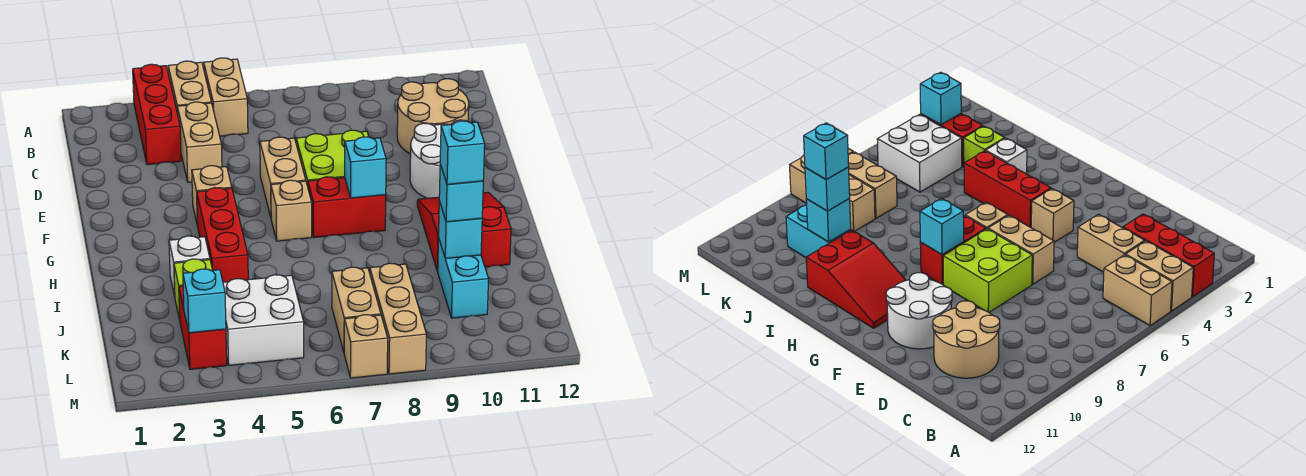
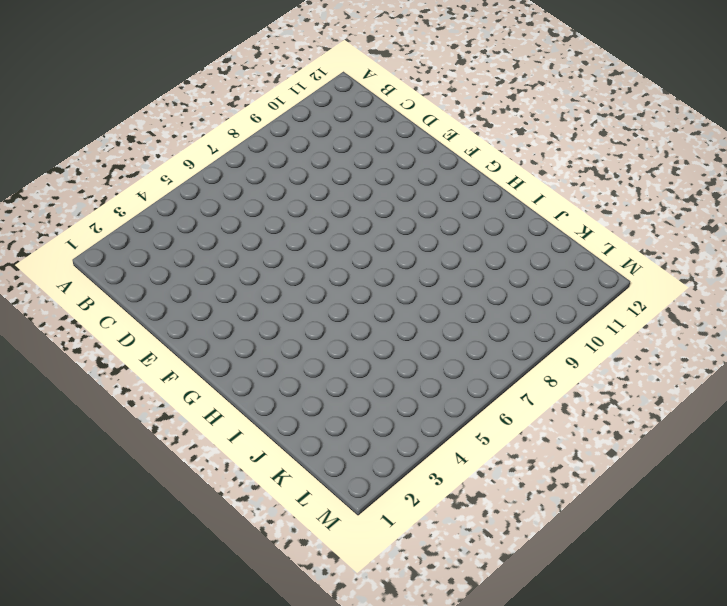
none -> red brick A3:C3 level 1
none -> tan brick A4:B4 level 1
none -> tan brick A5:B5 level 1

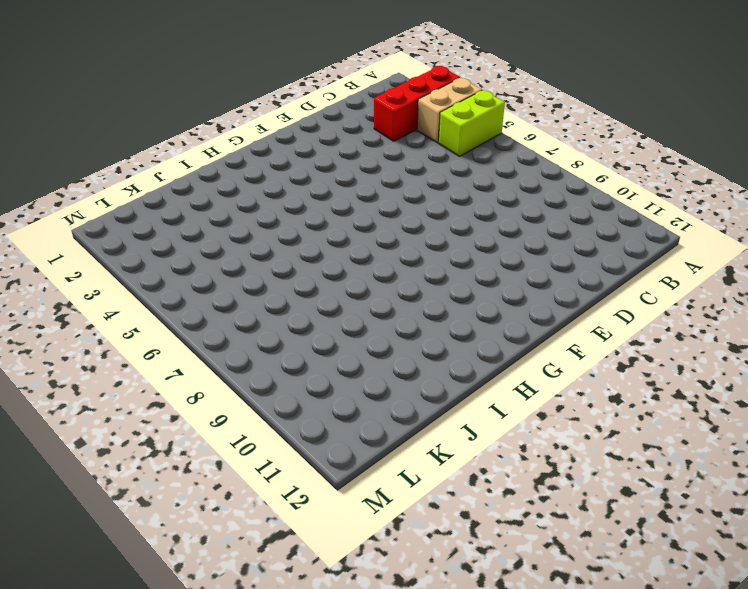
lime brick A5:B5 level 1 -> tan brick A5:B5 level 1
none -> tan brick C4:D4 level 1
none -> tan round brick C10:D11 level 1
none -> tan brick E6:F6 level 1

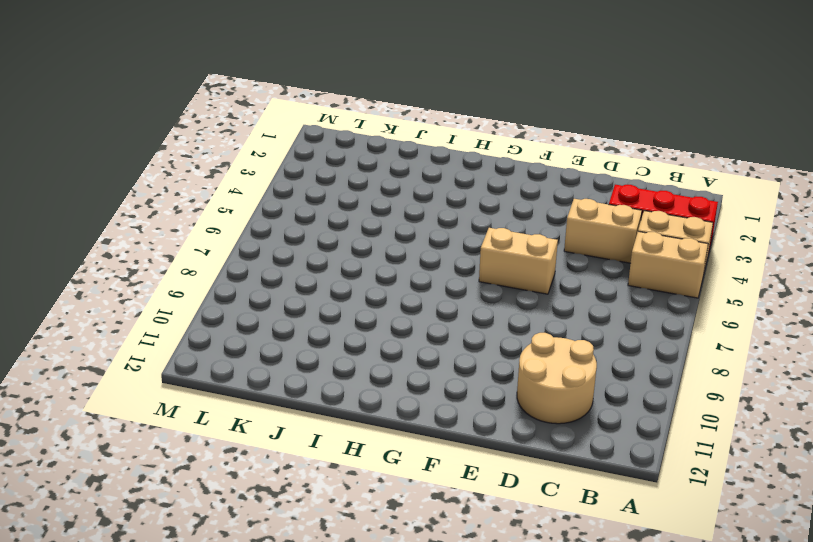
none -> lime brick E7:F8 level 1
none -> white round brick E10:F11 level 1
none -> tan brick F4 level 1

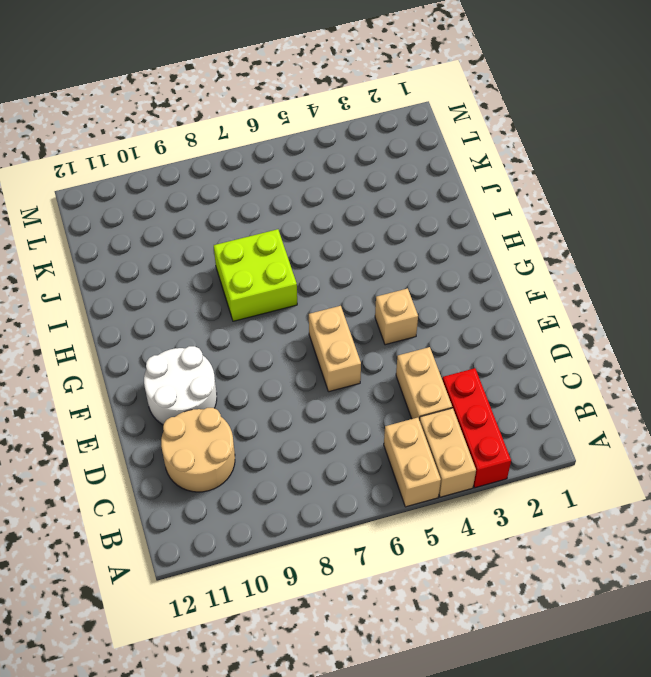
lime brick H7:I8 level 1 -> lime brick E7:F8 level 1
none -> red brick G4:I4 level 1
none -> tan brick G6 level 1
none -> red brick G7:G8 level 1

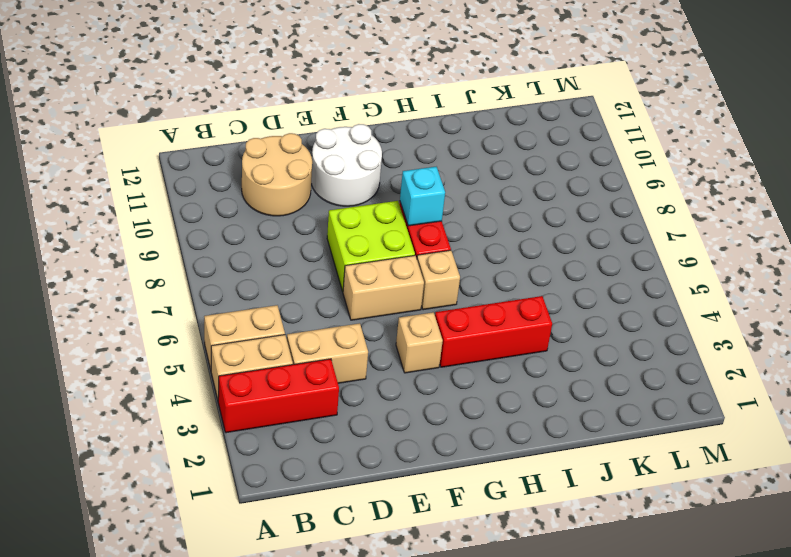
none -> red slope G10:I11 level 1 top I
none -> white brick I3 level 1
none -> lime brick J3 level 1

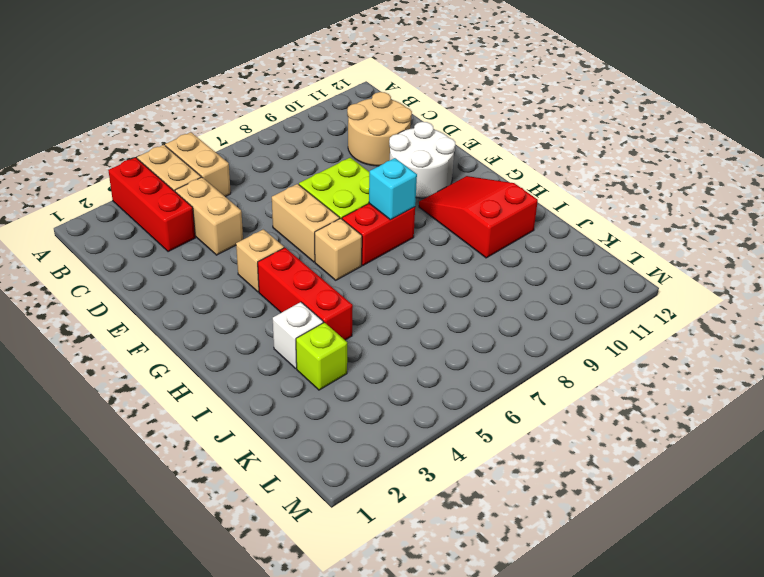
none -> cyan brick J10:K10 level 1
none -> red brick K3:L3 level 1
none -> white brick K4:L5 level 1

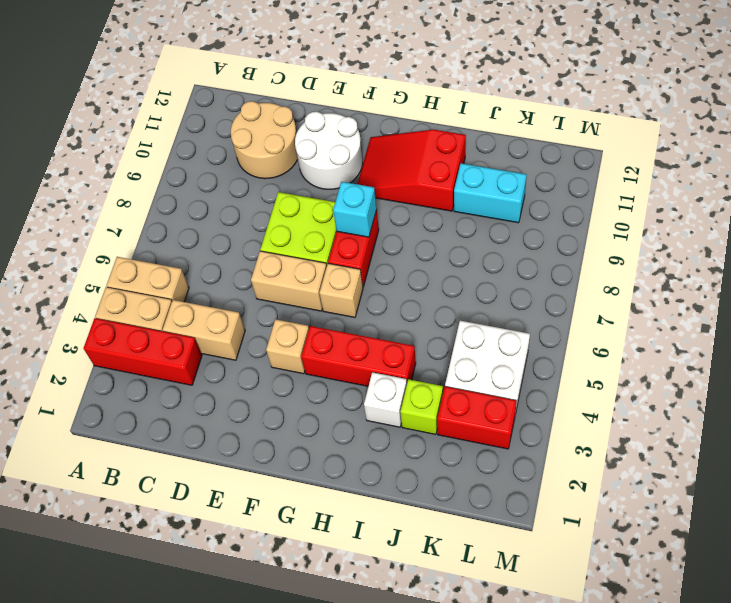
none -> tan brick K7:L7 level 1
none -> tan brick K8:M8 level 1
none -> tan brick M7 level 1

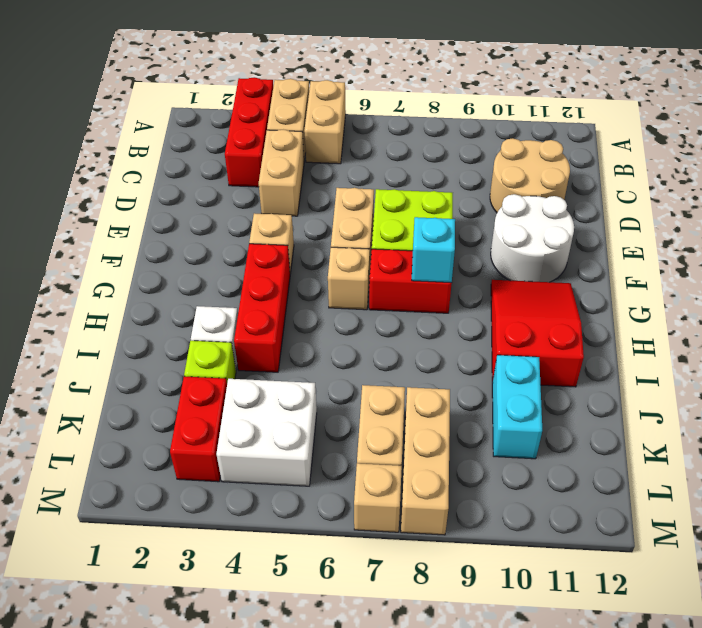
none -> cyan brick J10 level 2
none -> cyan brick L3 level 2
none -> cyan brick J10 level 3

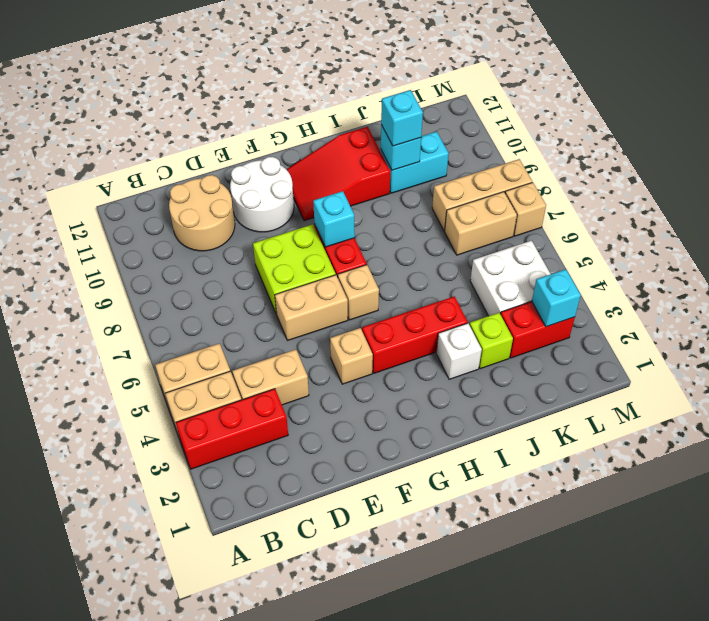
none -> cyan brick J10 level 4

